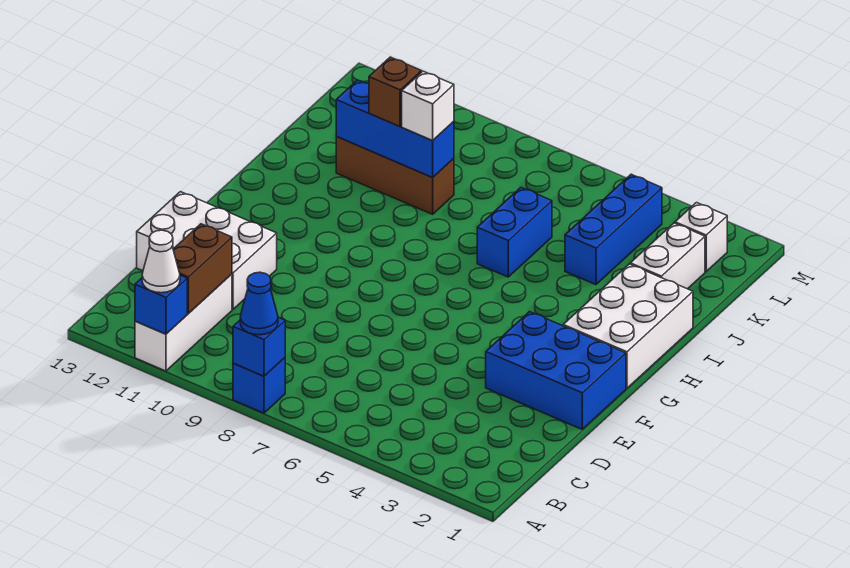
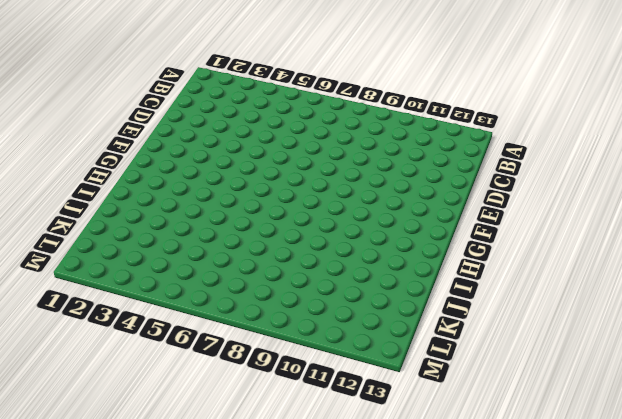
none -> blue brick A8 level 1
none -> white brick A11:C11 level 1
none -> white brick D11:E13 level 1

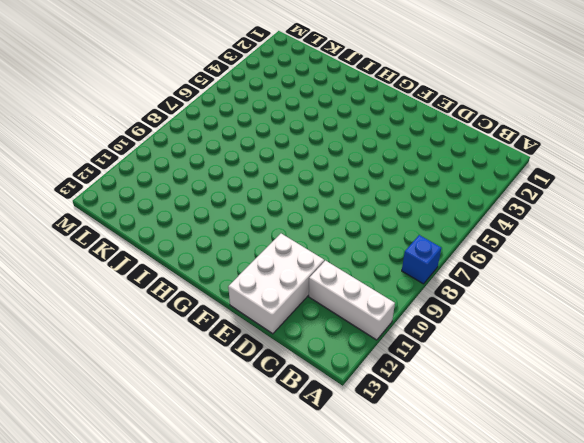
none -> blue brick E1:F3 level 1
none -> white brick G1:I2 level 1
none -> blue brick I6:J6 level 1

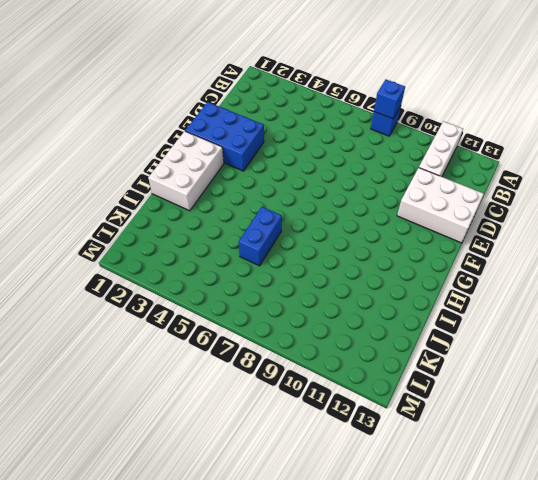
none -> white brick J2:K2 level 1
none -> blue brick J4:L4 level 1
none -> brown brick J9:J11 level 1

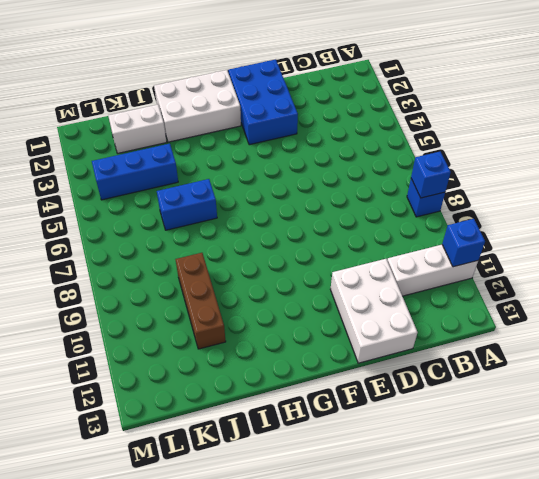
none -> white brick L2 level 1
none -> brown brick B11:C11 level 2
none -> blue brick J9:J11 level 2

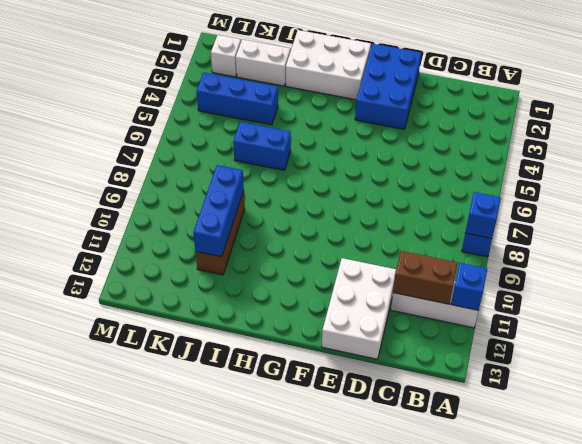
none -> blue cone A8 level 3
none -> white cone A11 level 3
none -> white brick J9 level 3

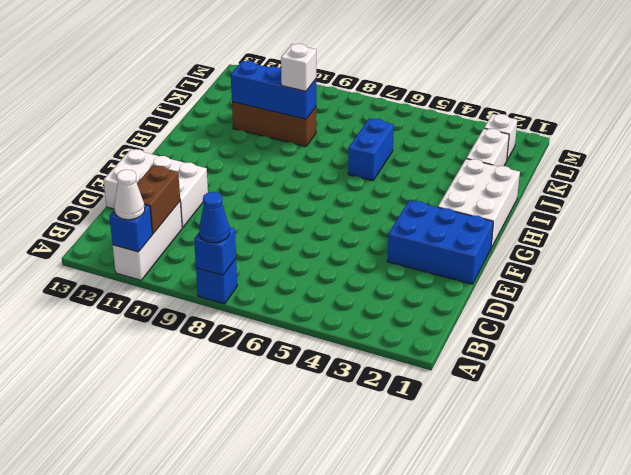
none -> blue brick J4:L4 level 1
none -> brown brick J10 level 3

